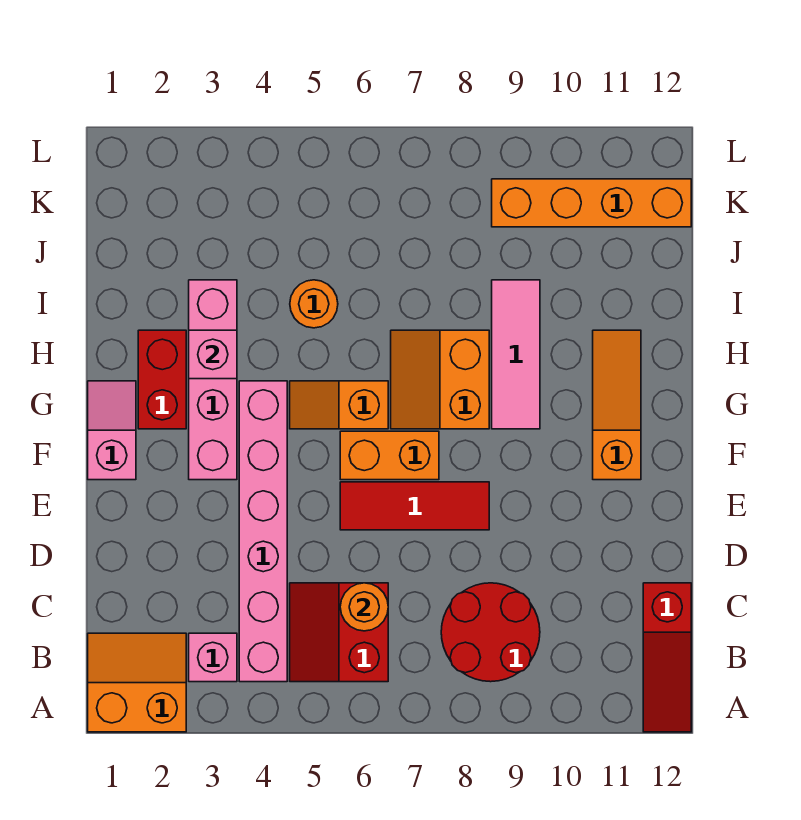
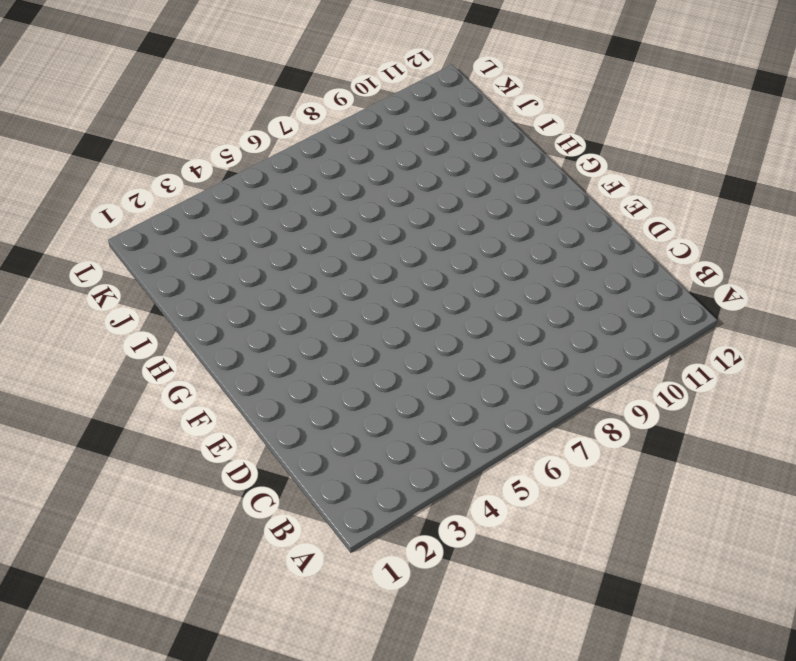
none -> orange slope A1:B2 level 1 top A
none -> red slope A12:C12 level 1 top C
none -> pink brick B3 level 1

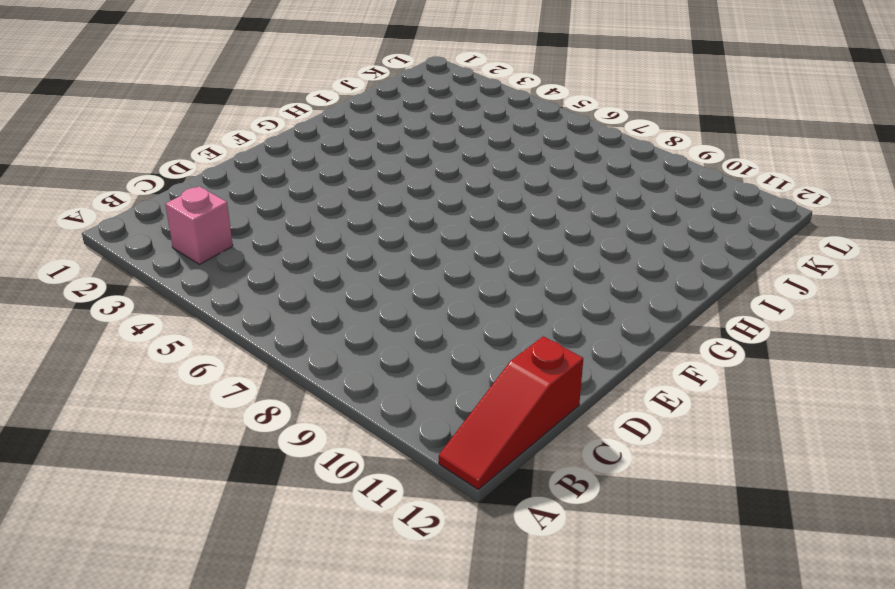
none -> orange slope A1:B2 level 1 top A
none -> pink brick B4:G4 level 1
none -> red slope B5:C6 level 1 top 6

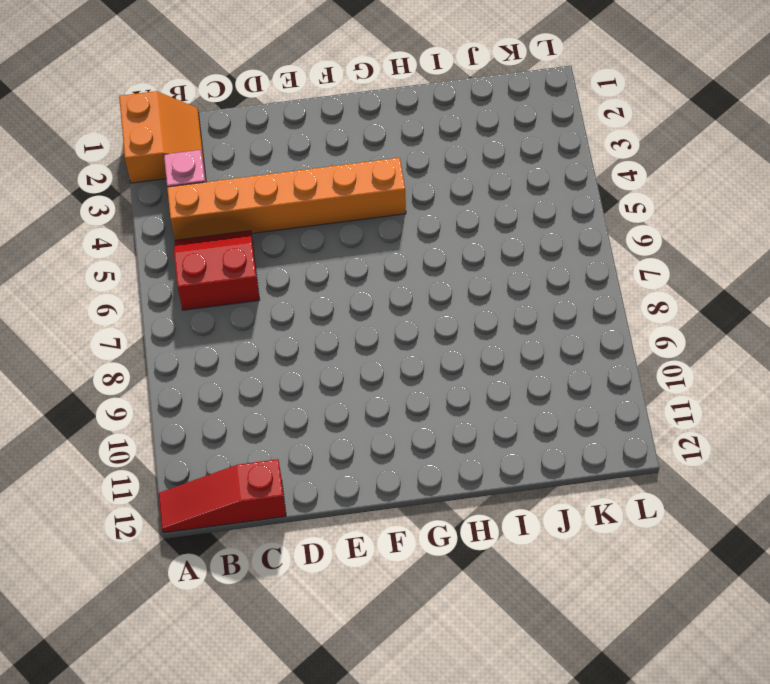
orange brick B4:G4 level 1 -> pink brick B4:G4 level 1
none -> red round brick B8:C9 level 1
none -> red tile E6:E8 level 1
none -> pink slope F1:G1 level 1 top F

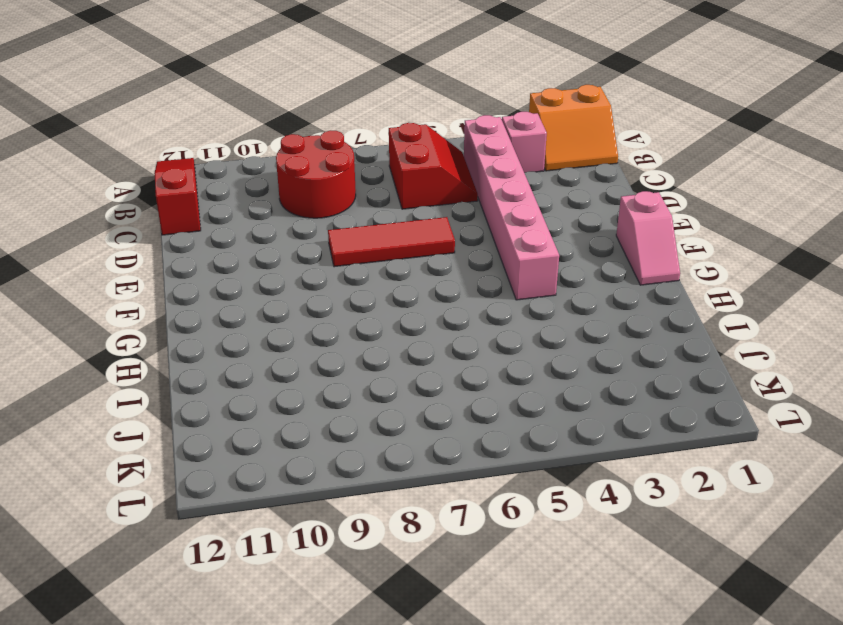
none -> pink brick F3:I3 level 1
none -> orange brick F6:F7 level 1
none -> orange slope F11:H11 level 1 top F

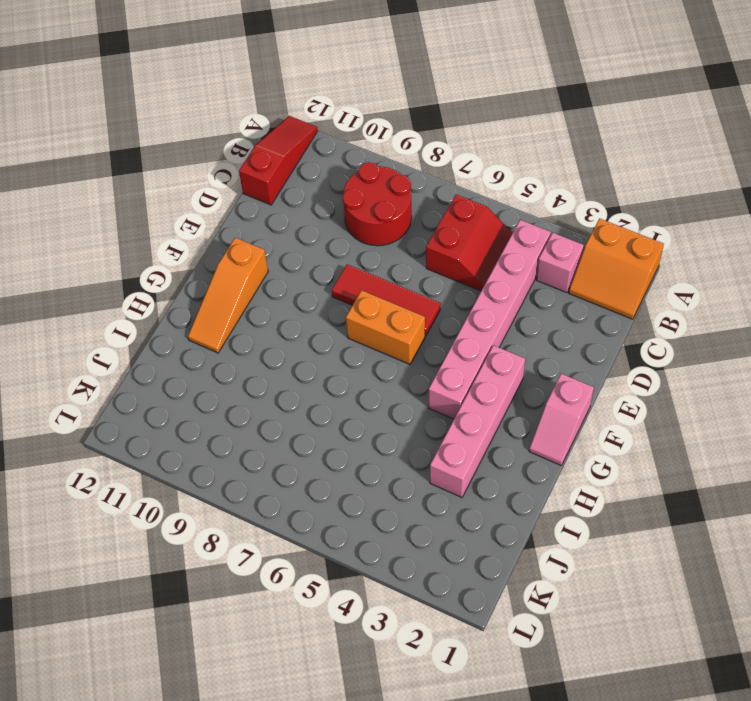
none -> red brick G2:H2 level 1
none -> orange slope G5:G6 level 1 top 6
none -> orange slope G7:H8 level 1 top 8

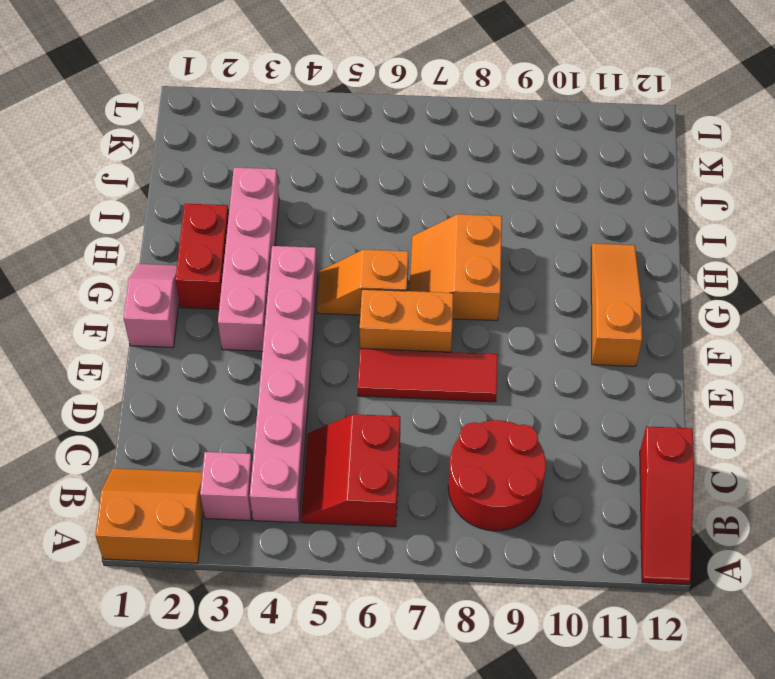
none -> pink tile G9:I9 level 1
none -> orange round brick I5 level 1
none -> orange brick K9:K12 level 1

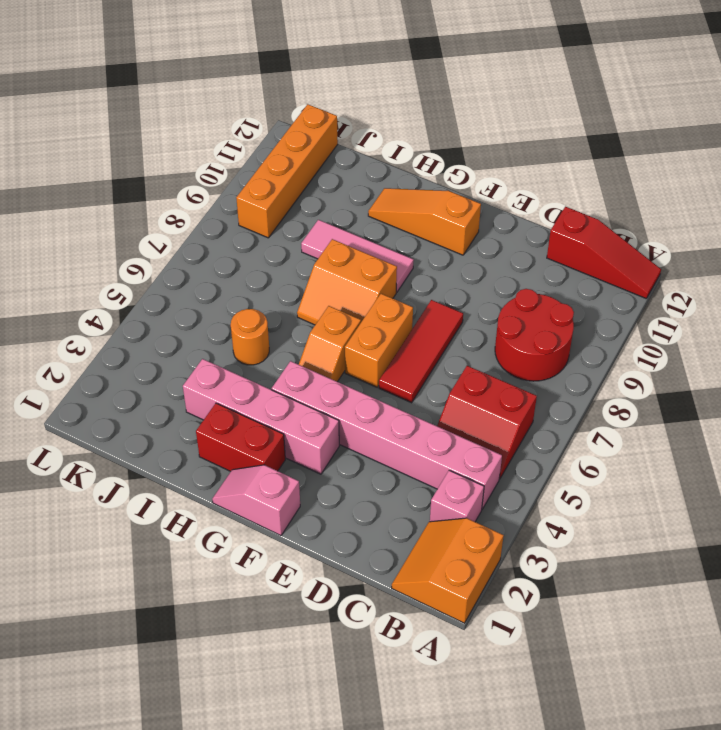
none -> orange round brick C6 level 2
none -> pink brick H3 level 2

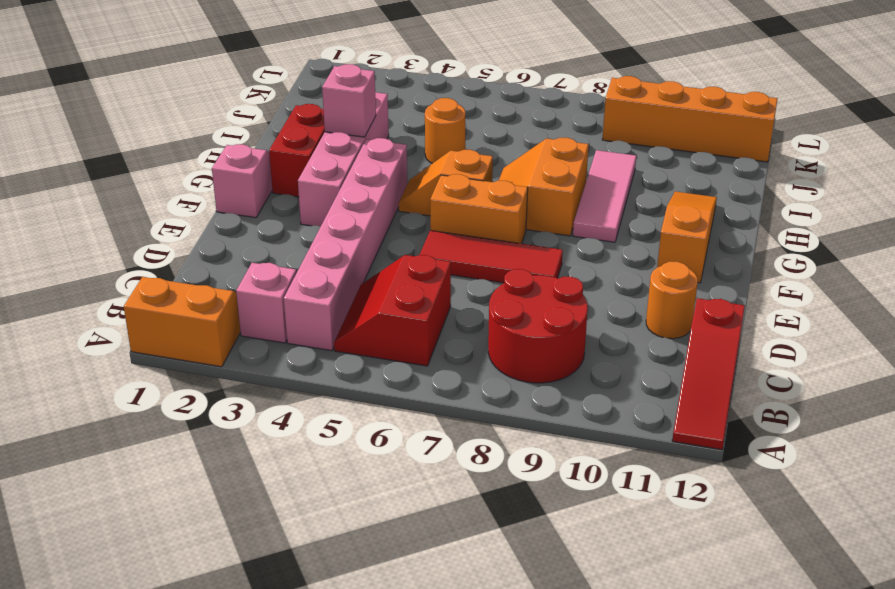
orange round brick D11 level 1 -> orange round brick C6 level 2

